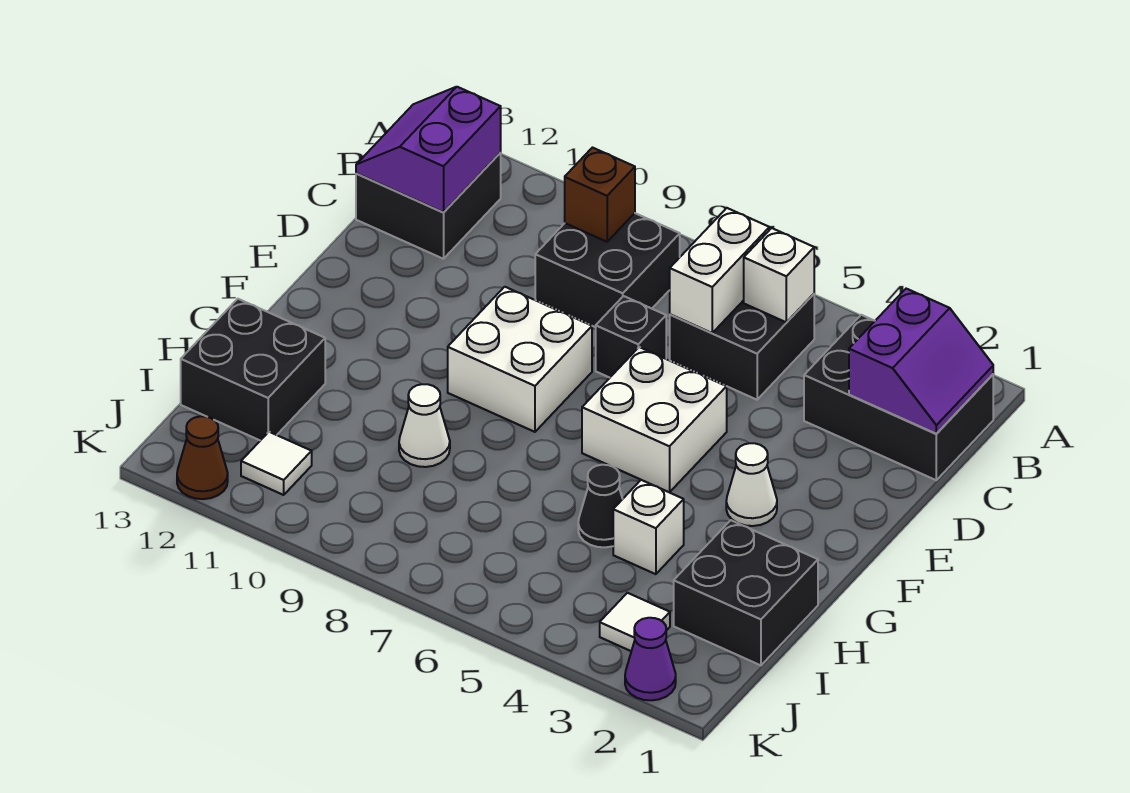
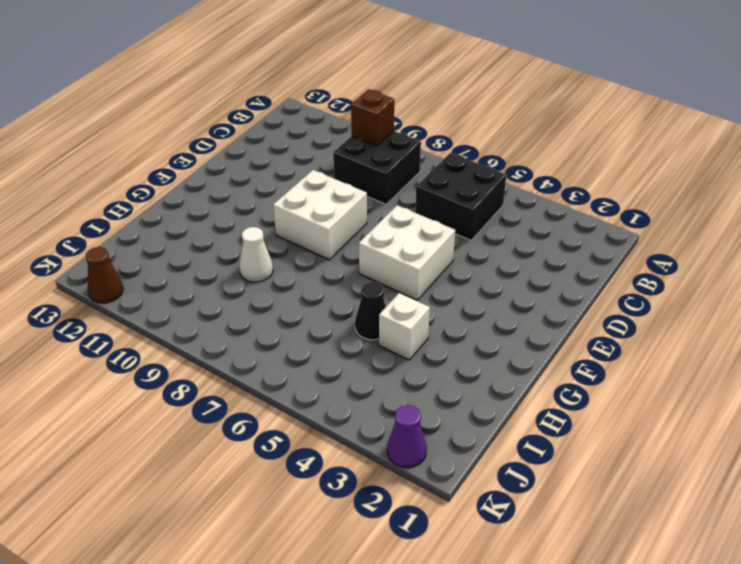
none -> black brick B1:C3 level 1
none -> black brick B12:C13 level 1
none -> black brick D7 level 1

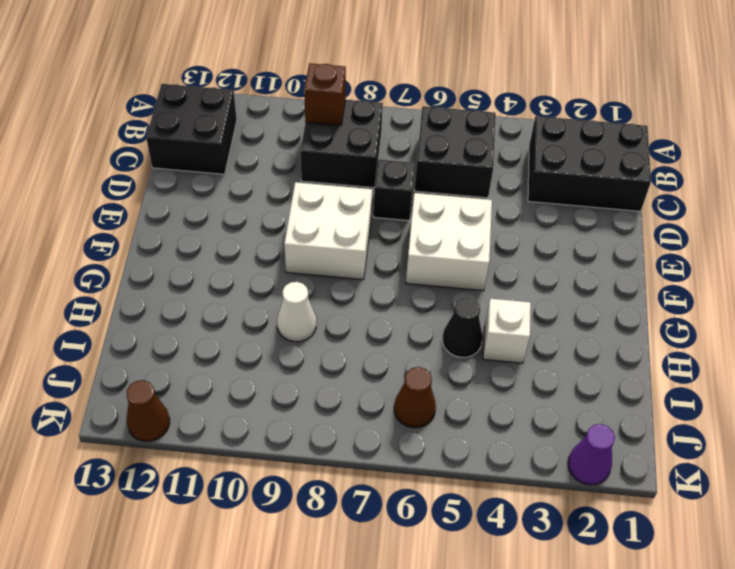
brown cone J6 level 1 -> none
none -> white cone F3 level 1
none -> black brick H1:I2 level 1
none -> black brick H12:I13 level 1

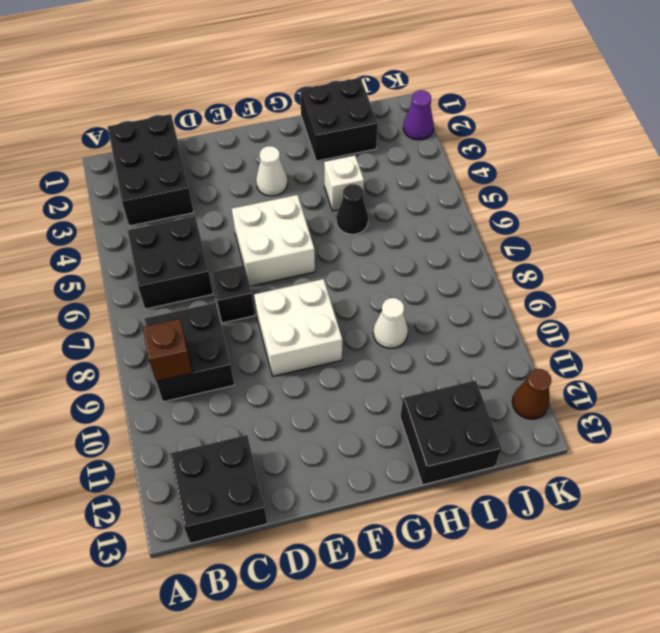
none -> white tile J3 level 1
none -> white tile J11 level 1
none -> purple slope B1:C2 level 2 top 2

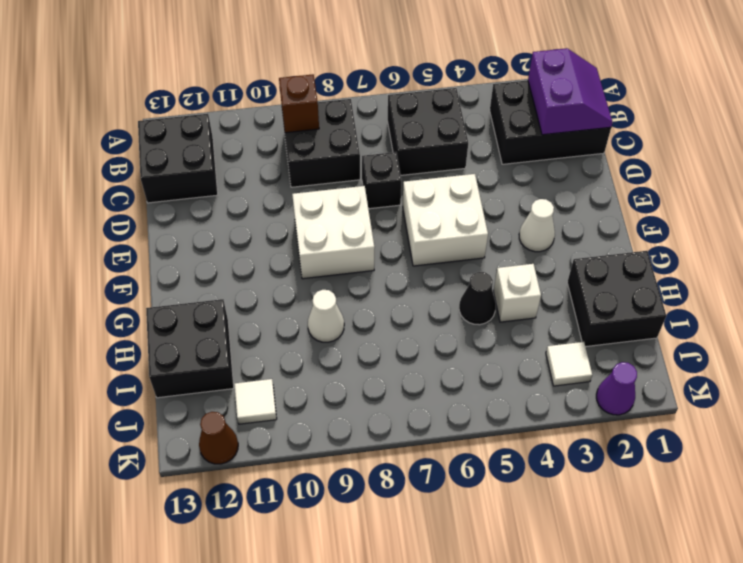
none -> white brick B5 level 2
none -> white brick B6:C6 level 2
none -> purple slope B12:C13 level 2 top 12

